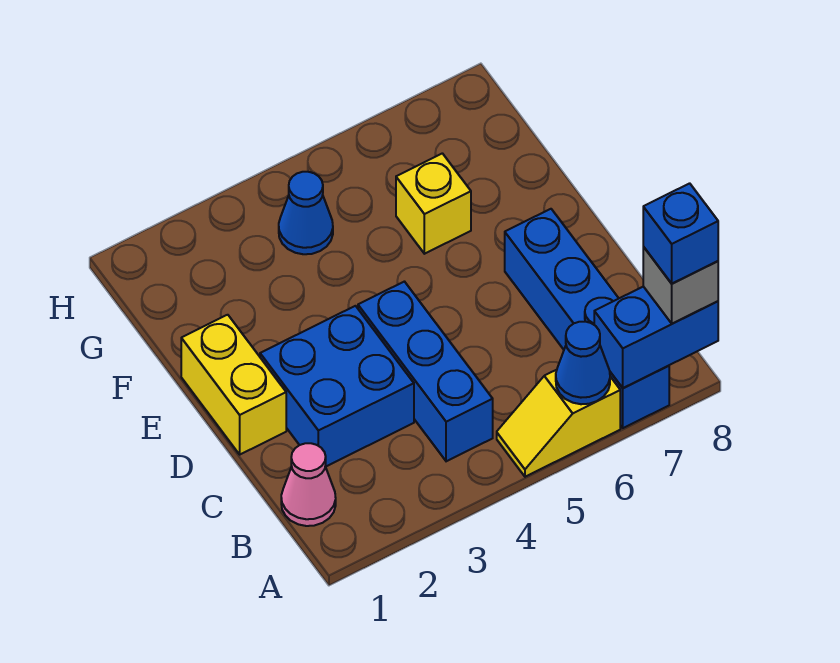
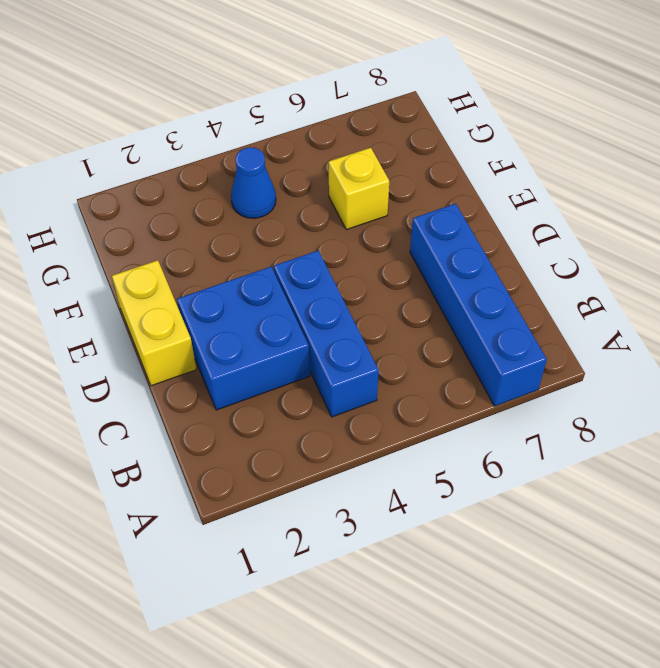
none -> yellow slope A5:A6 level 1 top 6
none -> pink cone B1 level 1
none -> blue cone A6 level 2

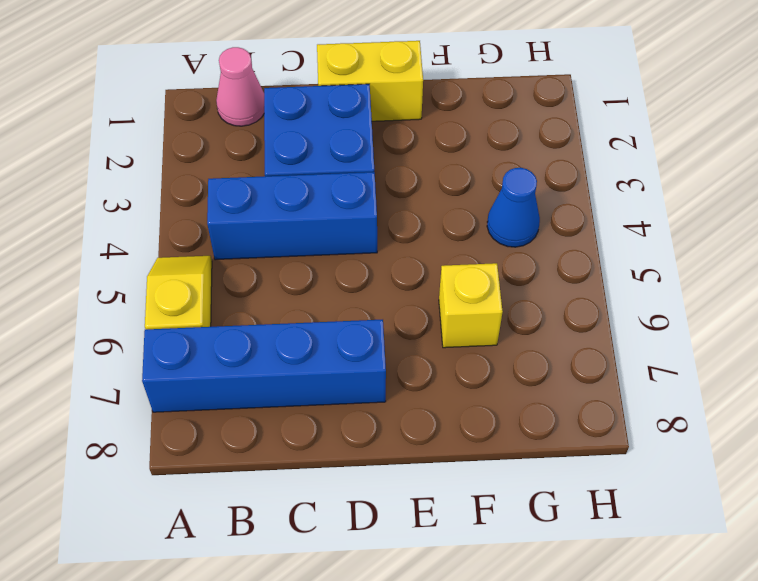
none -> blue cone A6 level 2
none -> blue brick A7:A8 level 2
none -> grey brick A8 level 3

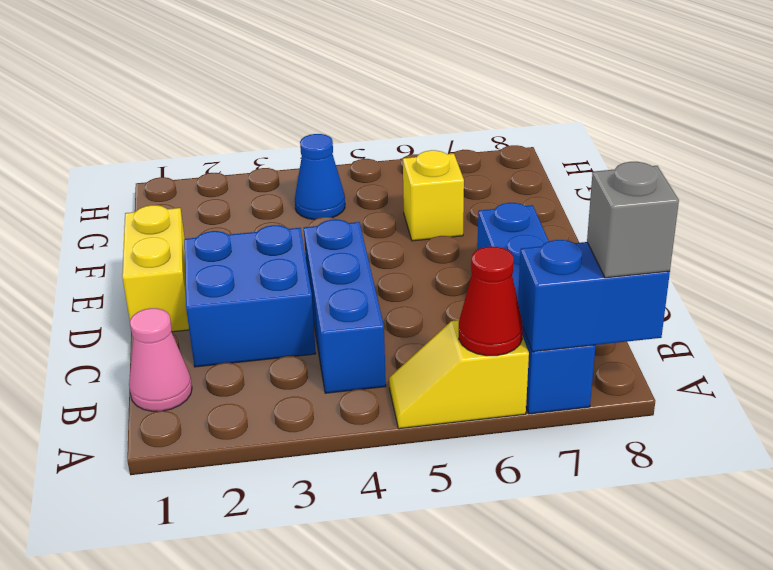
red cone A6 level 2 -> blue cone A6 level 2
none -> blue brick A8 level 4

